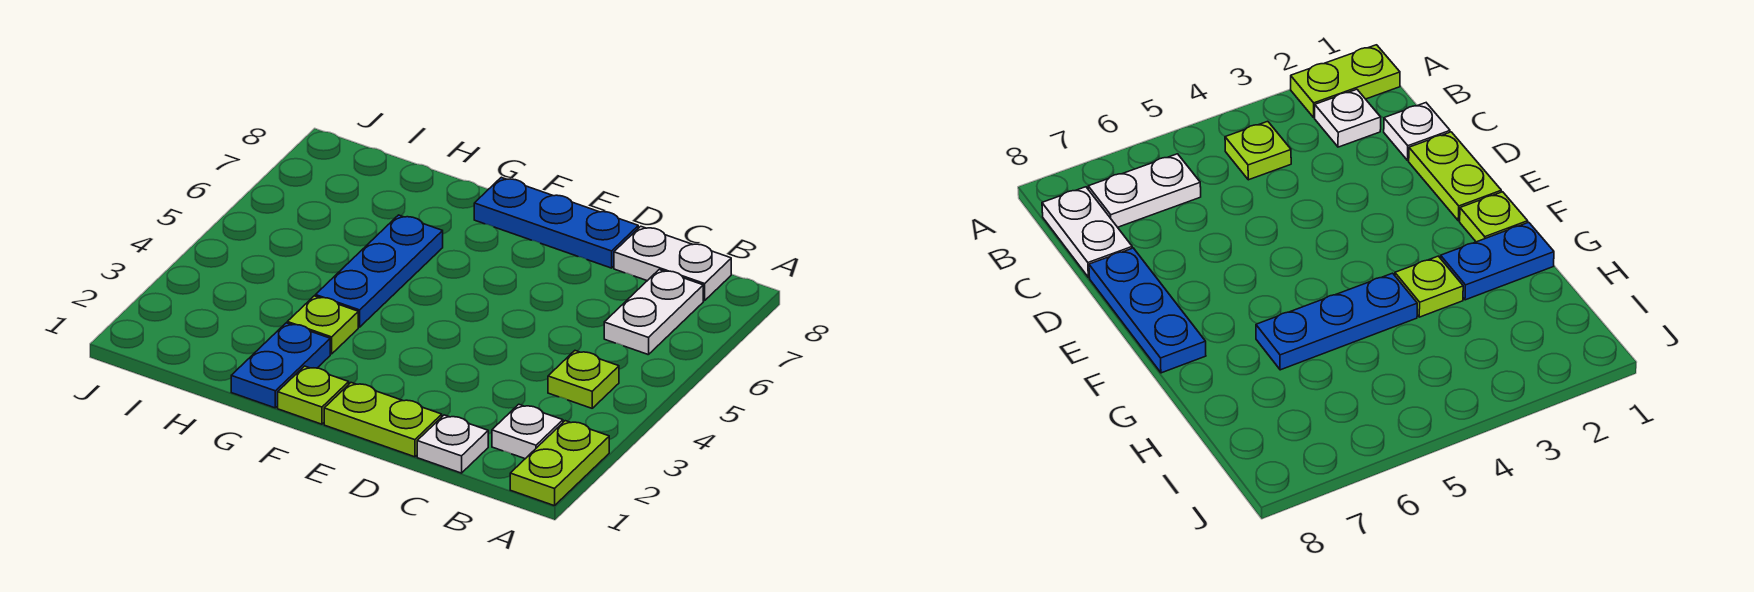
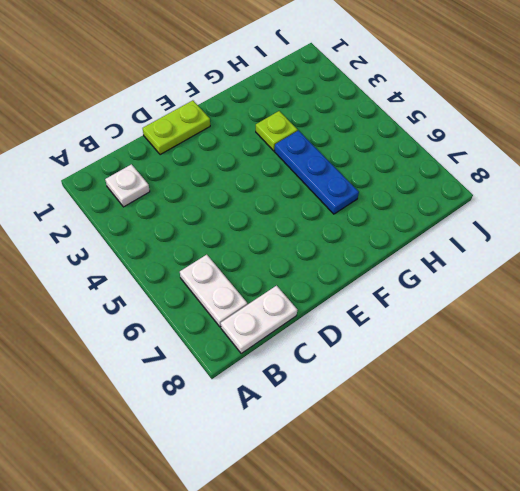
none -> lime plate A1:A2 level 1
none -> lime plate B4 level 1
none -> white plate C1 level 1

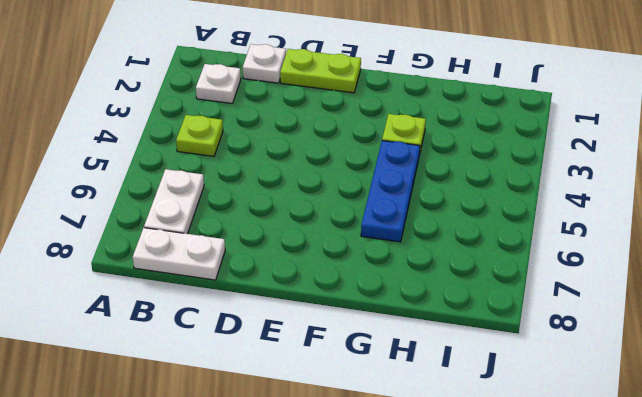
none -> lime plate A1:A2 level 1
none -> blue plate D8:F8 level 1
none -> lime plate F1 level 1

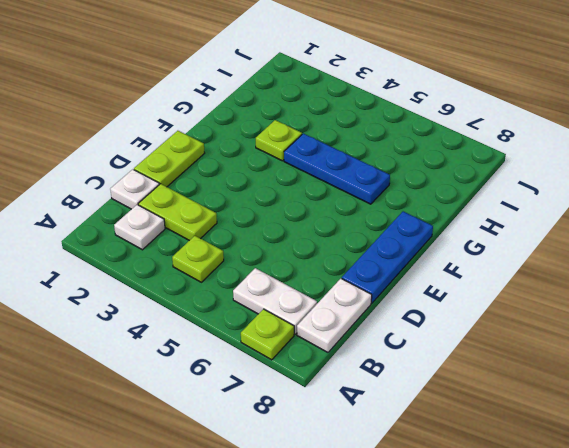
lime plate A7 level 1 -> lime plate F1 level 1
lime plate C2:C3 level 1 -> lime plate A1:A2 level 1
none -> blue plate G1:G2 level 1

